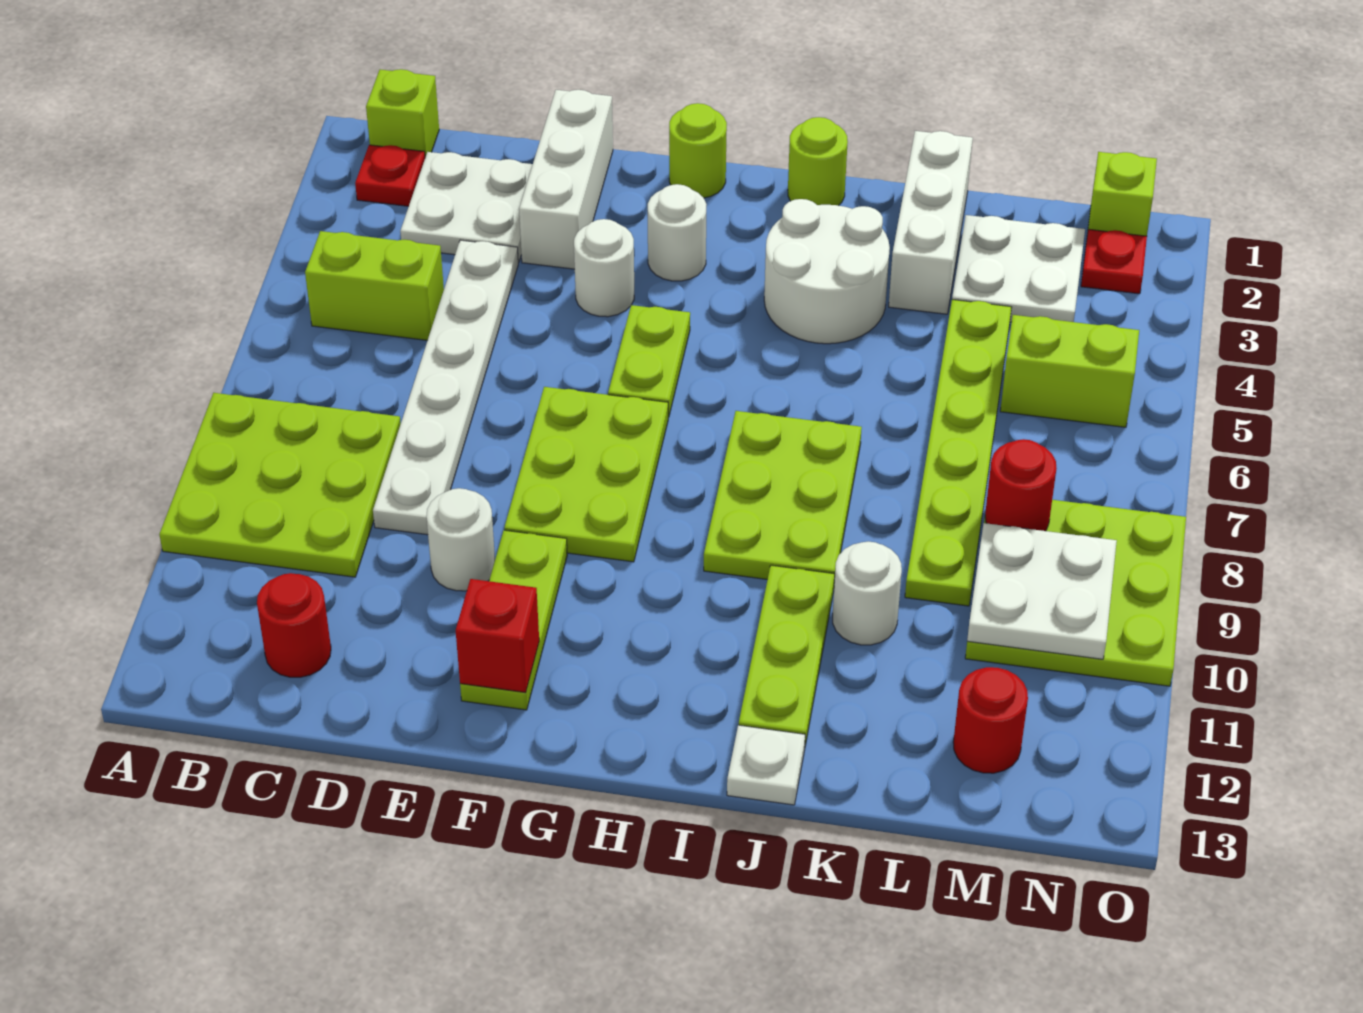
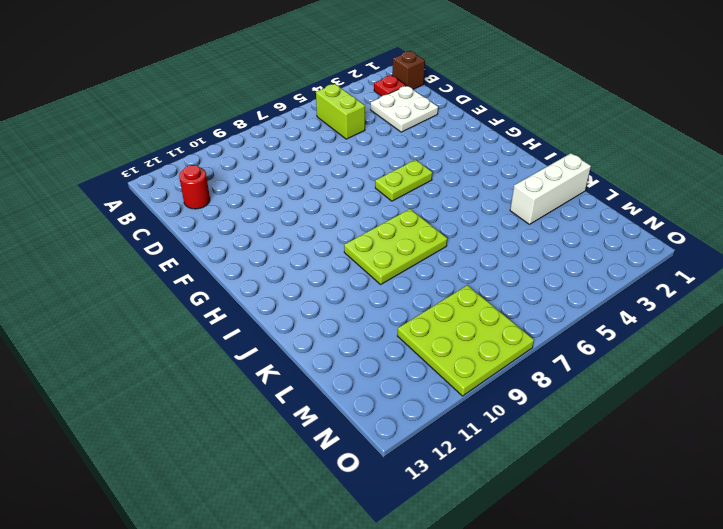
brown brick B1 level 1 -> lime brick B1 level 1
none -> lime plate A8:C10 level 1
none -> white plate D4:D9 level 1
none -> white brick E1:E3 level 1
none -> white round brick E10 level 1

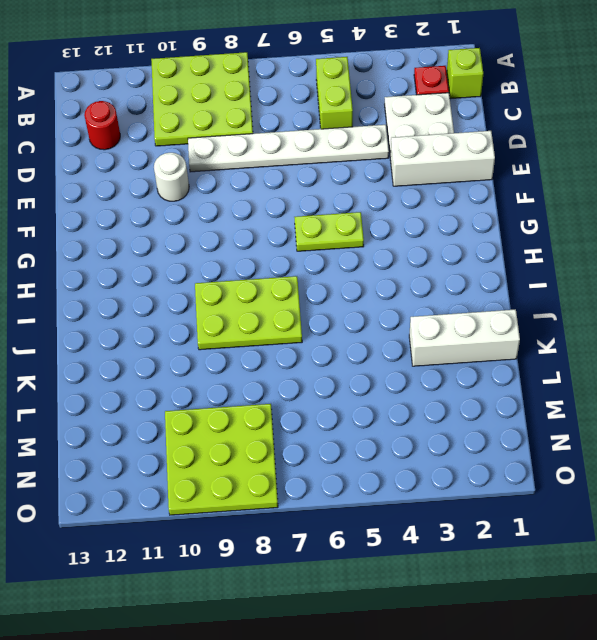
none -> white round brick F4 level 1
none -> lime plate F7:G9 level 1
none -> lime plate F10:F12 level 1
none -> lime round brick G1 level 1

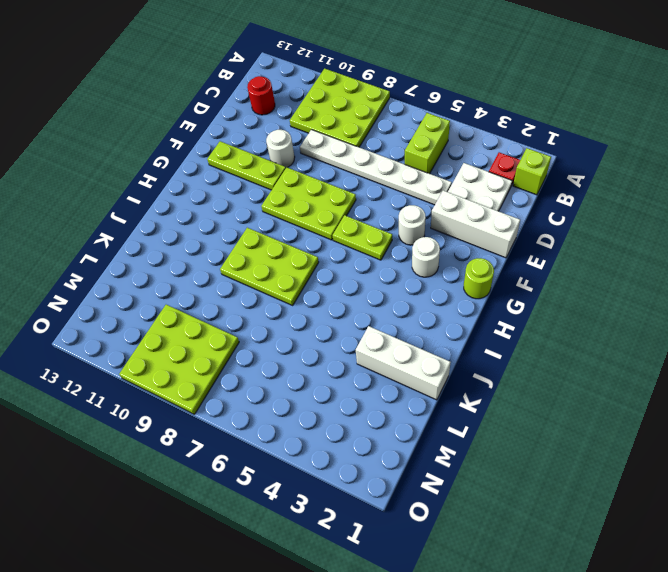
none -> lime round brick I1 level 1
none -> white round brick I3:J4 level 1
none -> lime plate J10:J12 level 1
none -> white plate J13 level 1

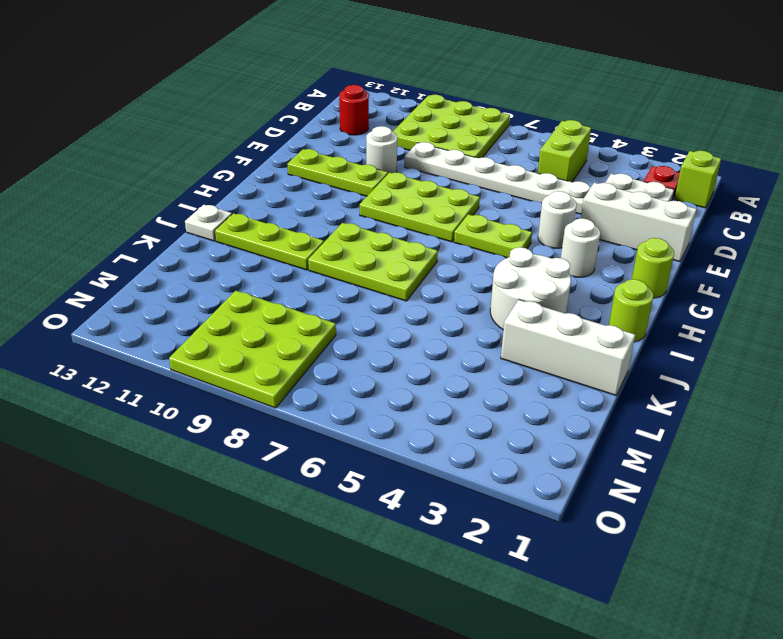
none -> white round brick K10 level 1
none -> white plate L2:M3 level 1
none -> lime plate L4:L9 level 1
none -> lime brick M5:N5 level 1

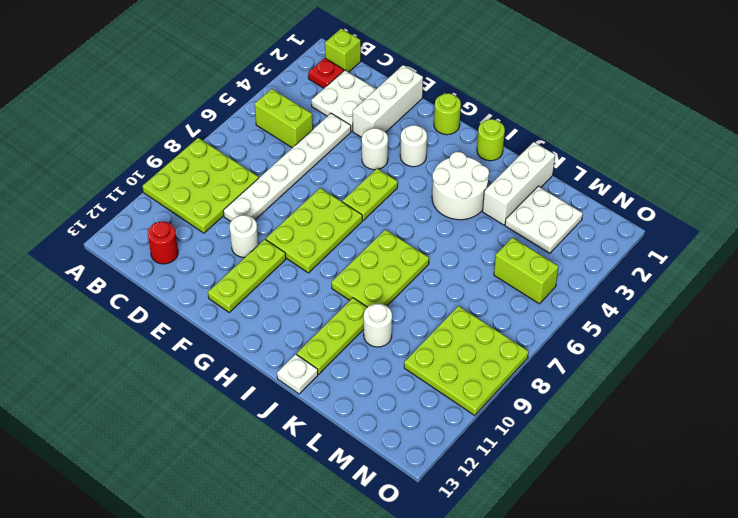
none -> lime plate L4:L9 level 1
none -> red round brick M12 level 1
none -> lime brick N1 level 1
none -> red plate N2 level 1

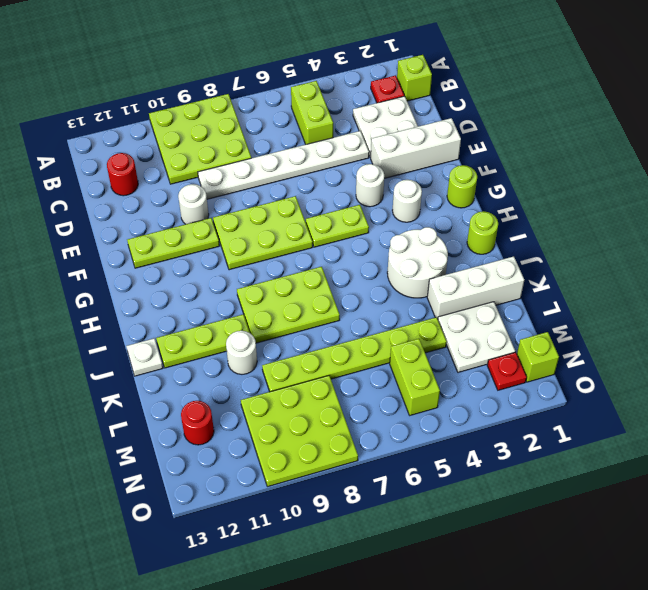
none -> red brick F12 level 2
none -> red round brick M8 level 2
none -> white plate M9:N10 level 2

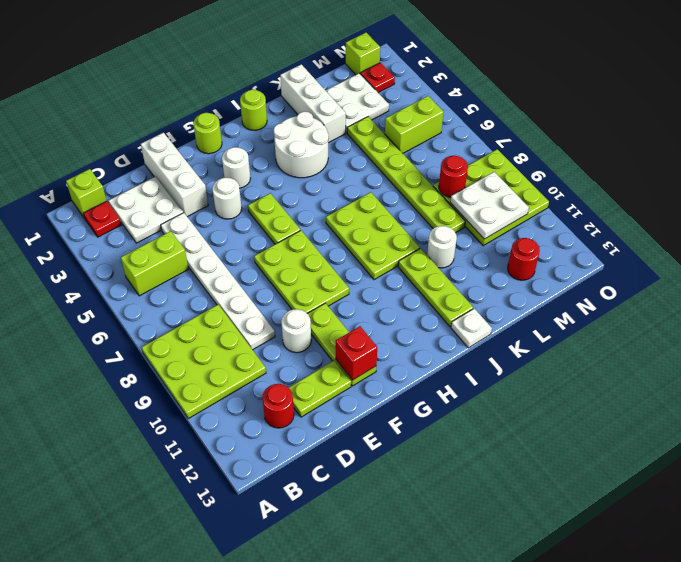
lime plate D12:E12 level 1 -> none

